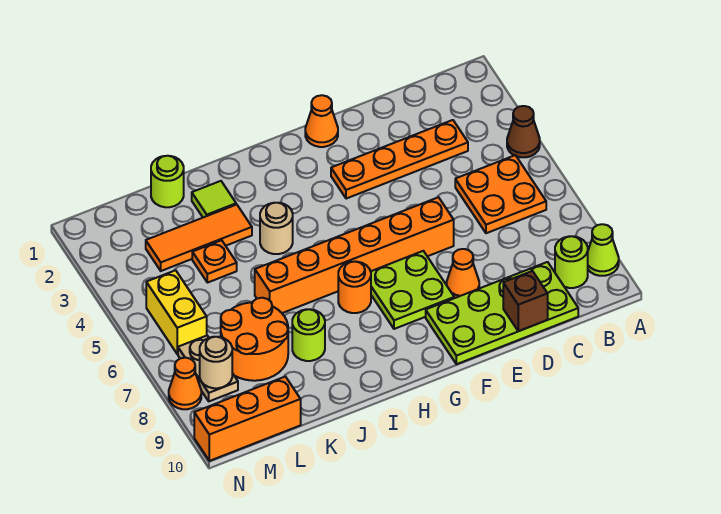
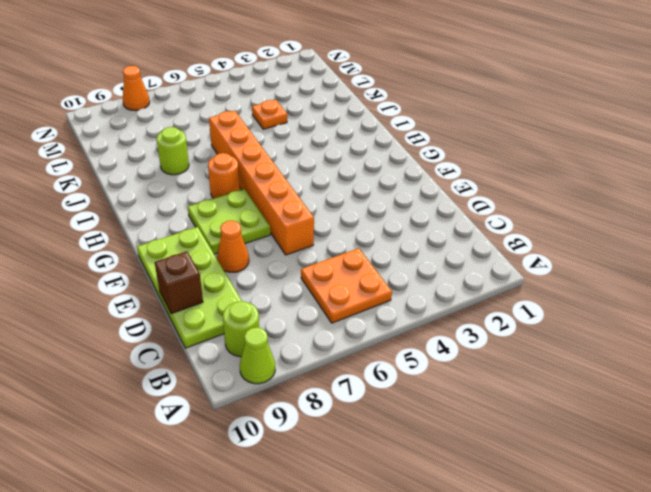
none -> brown cone A4 level 1
none -> orange plate C3:F3 level 1
none -> orange cone F1 level 1

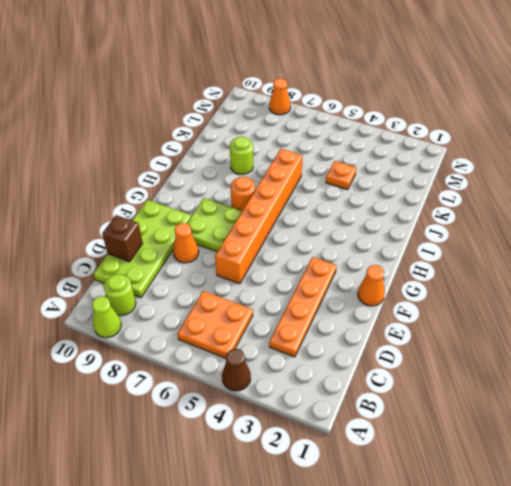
none -> tan round brick I4 level 1
none -> lime tile J2 level 1
none -> orange tile J3:L3 level 1

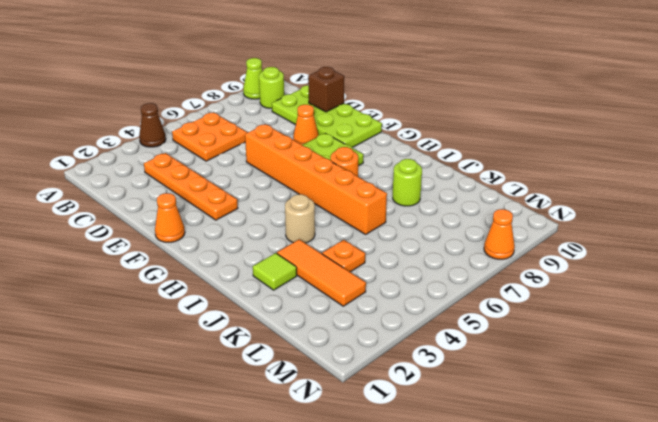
none -> lime round brick K1 level 1
none -> orange round brick K7:L8 level 1
none -> orange brick L10:N10 level 1

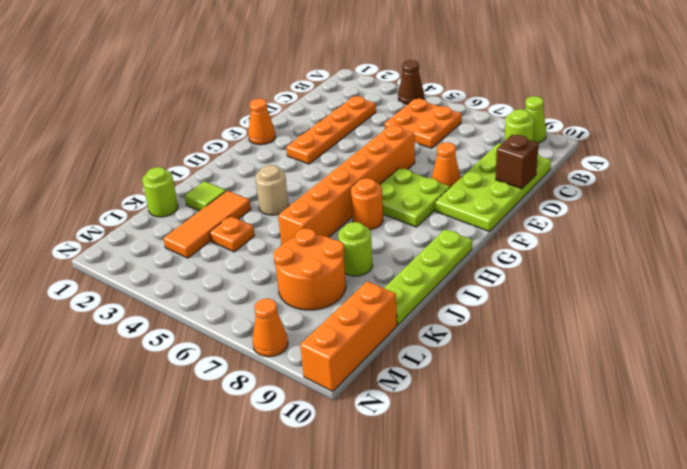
lime plate H10:K10 level 1 -> none
none -> yellow brick M5:M6 level 1
none -> tan plate M7:M8 level 1
none -> tan round brick M8 level 2

